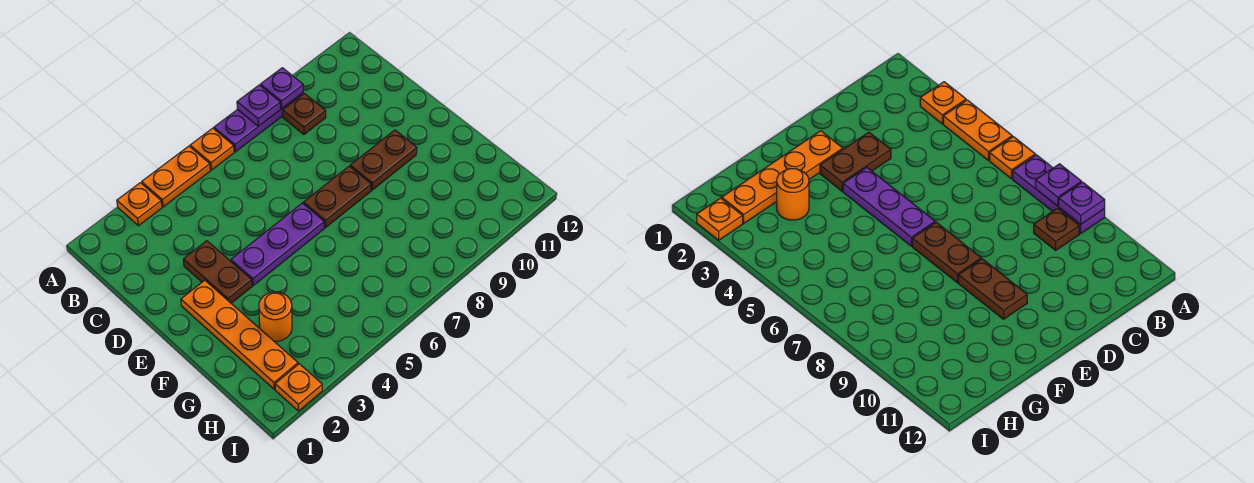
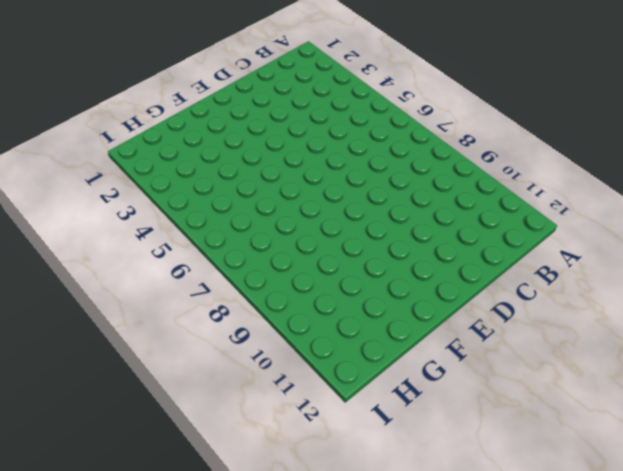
none -> orange plate A3 level 1
none -> orange plate A4:A5 level 1
none -> orange plate A6 level 1

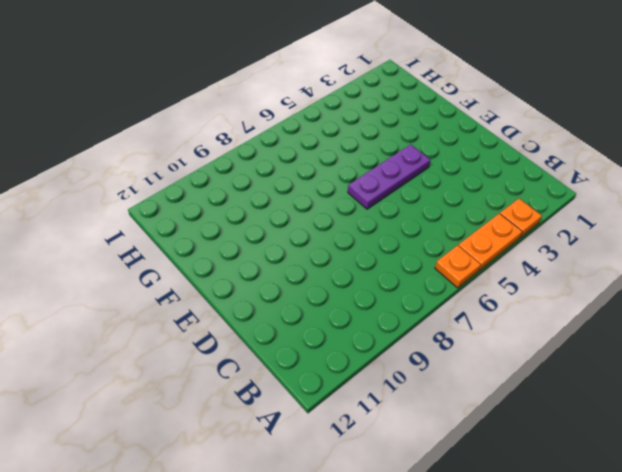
none -> purple plate A7:A9 level 1
none -> brown plate B9 level 1
none -> brown plate D3:E3 level 1

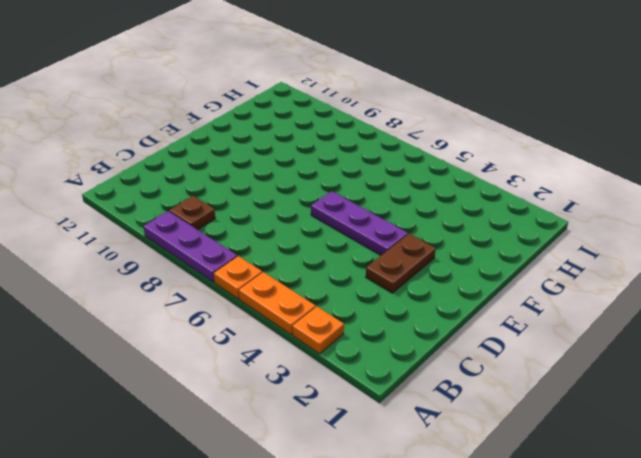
none -> orange plate E2:H2 level 1
none -> brown plate E7:E8 level 1
none -> brown plate E9:E10 level 1

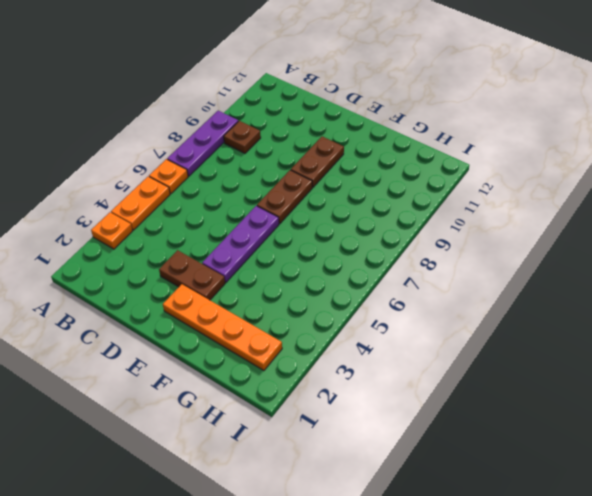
none -> orange round brick G3 level 1
none -> orange plate I2 level 1
none -> purple plate A8 level 2

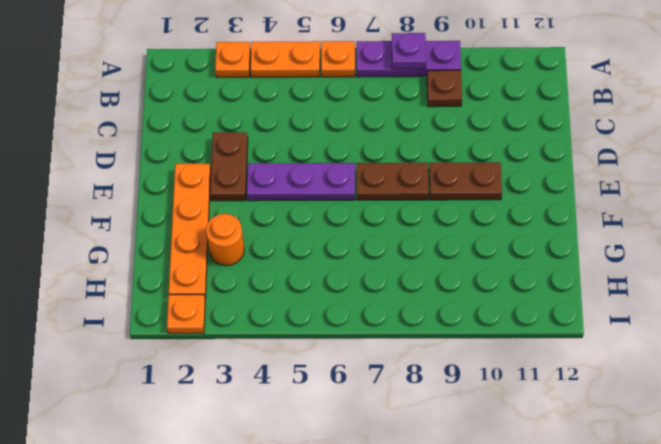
none -> purple plate A9 level 2

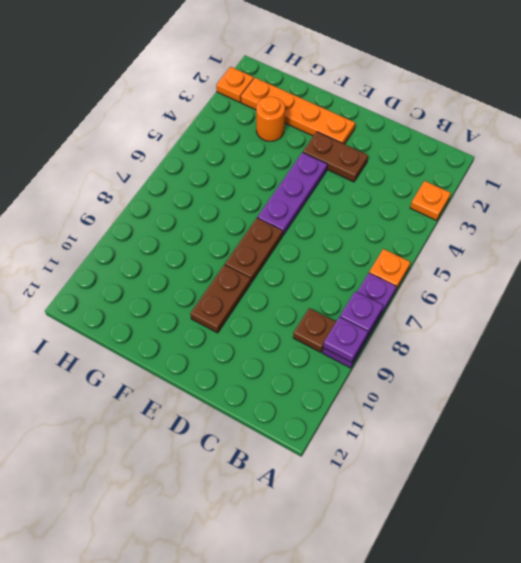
none -> orange plate A4:A5 level 1

